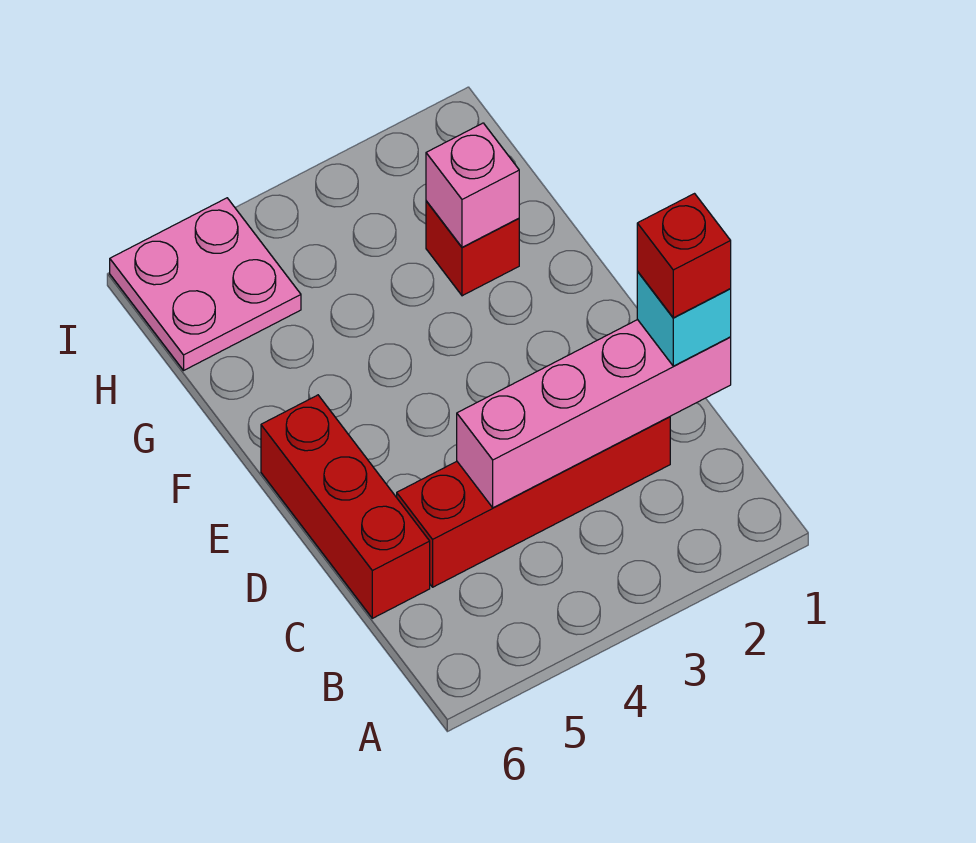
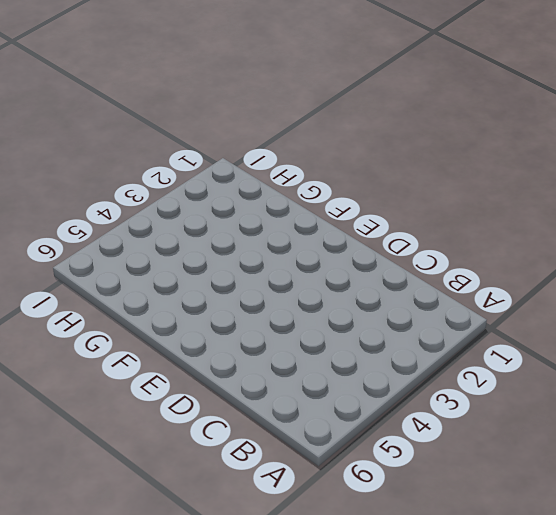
none -> red brick C2:C5 level 1
none -> red brick C6:E6 level 1

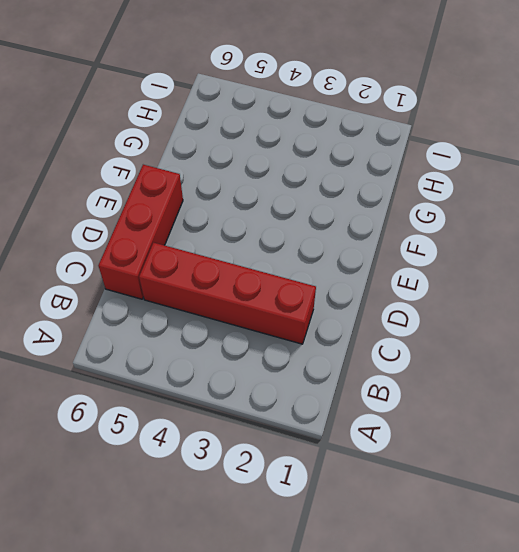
none -> red brick G2 level 1
none -> pink plate H5:I6 level 1

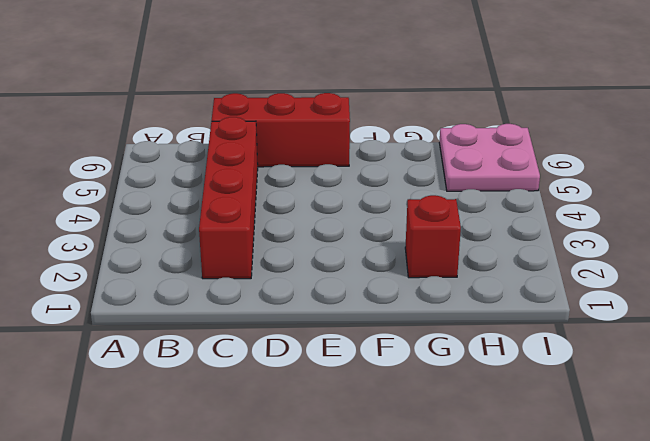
none -> pink brick C1:C4 level 2
none -> pink brick G2 level 2

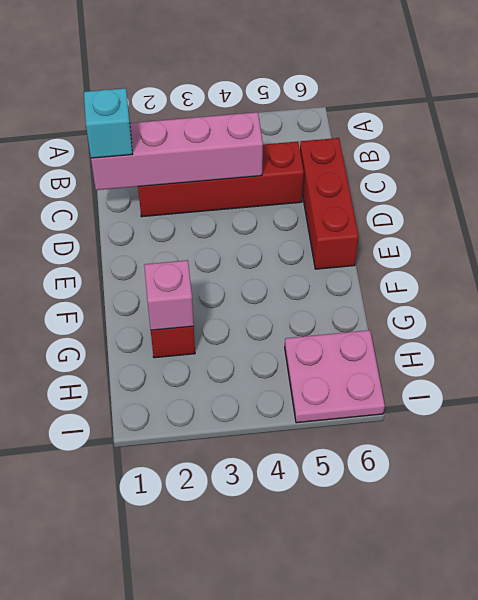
none -> red brick C1 level 4

